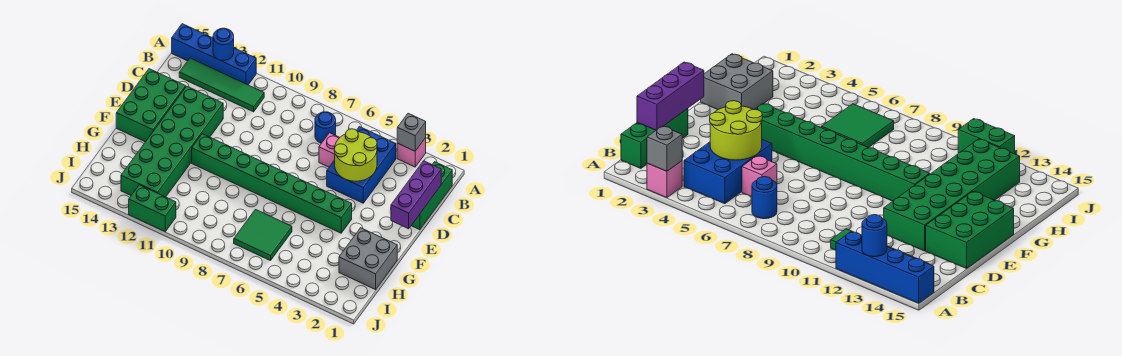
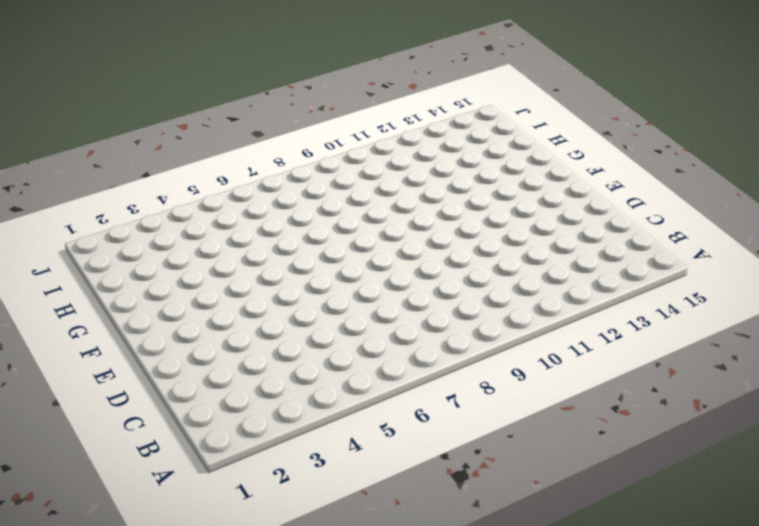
none -> pink brick A3 level 1
none -> blue brick A12:A15 level 1
none -> green brick B1:D1 level 1

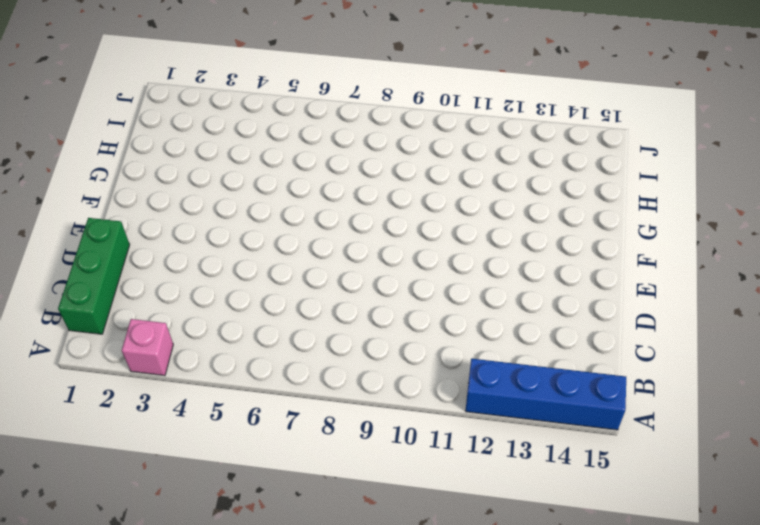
none -> blue brick B4:D5 level 1
none -> blue round brick B7 level 1
none -> green tile B11:B14 level 1

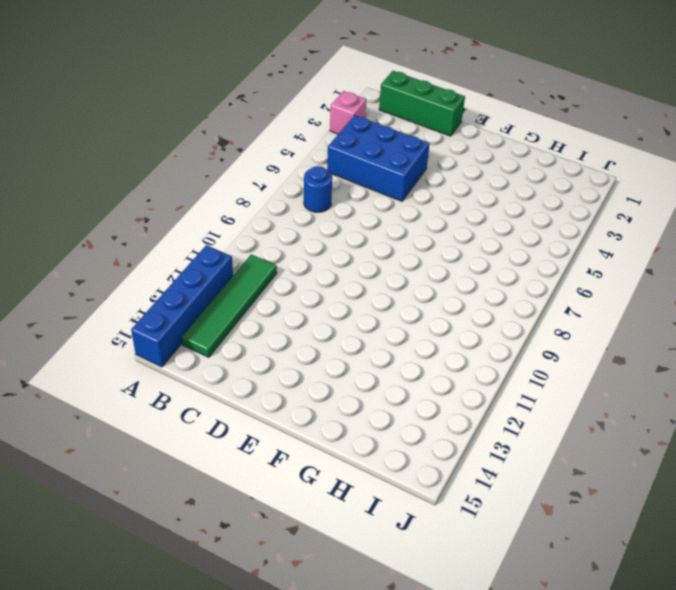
none -> pink brick C6 level 1
none -> green brick D12:I13 level 1
none -> green brick D14:F15 level 1

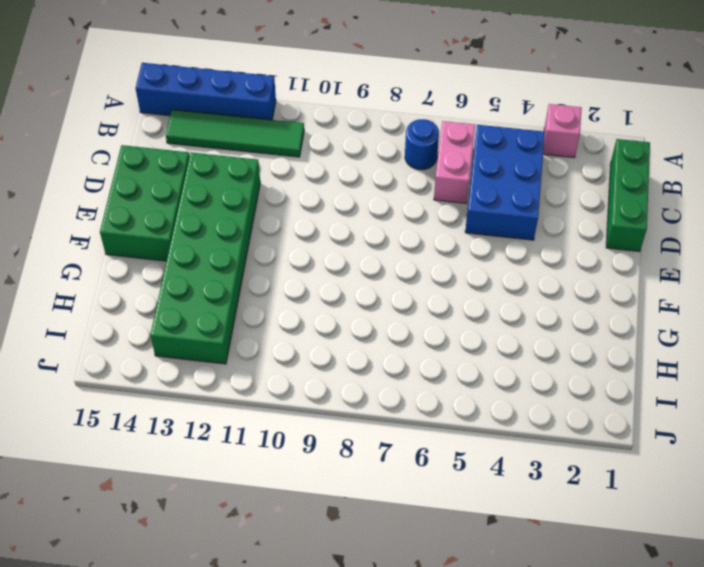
pink brick B6:C6 level 1 -> pink brick C6 level 1
none -> green brick F4:F11 level 1
none -> grey brick G1:H2 level 1
none -> green tile H6:I7 level 1

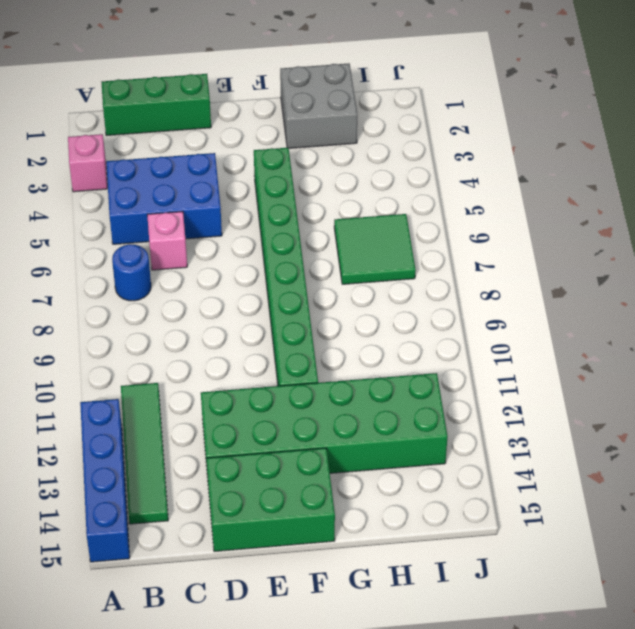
none -> green brick J11:J12 level 1
none -> grey brick A3 level 2
none -> blue round brick A13 level 2

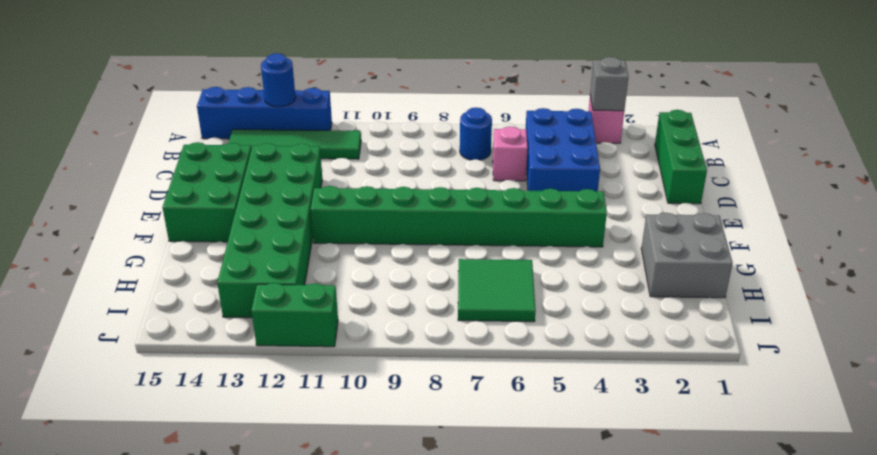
none -> purple brick C1:E1 level 2
none -> lime round brick C4:D5 level 2

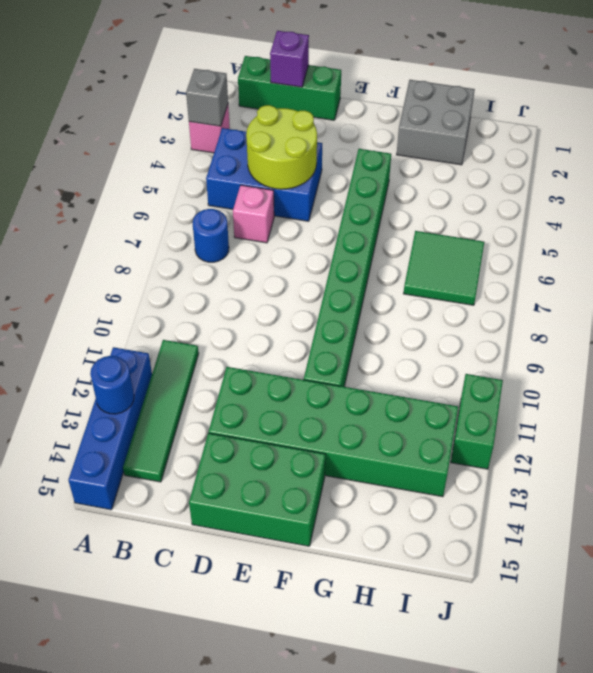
purple brick C1 level 2 -> purple brick C1:E1 level 2

